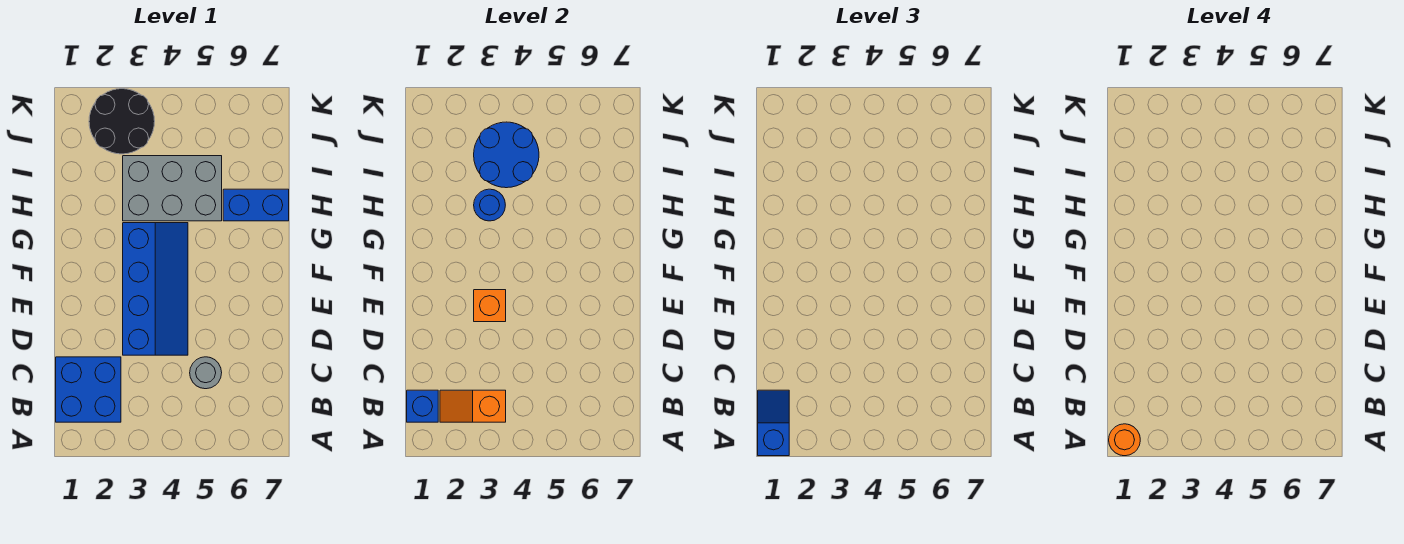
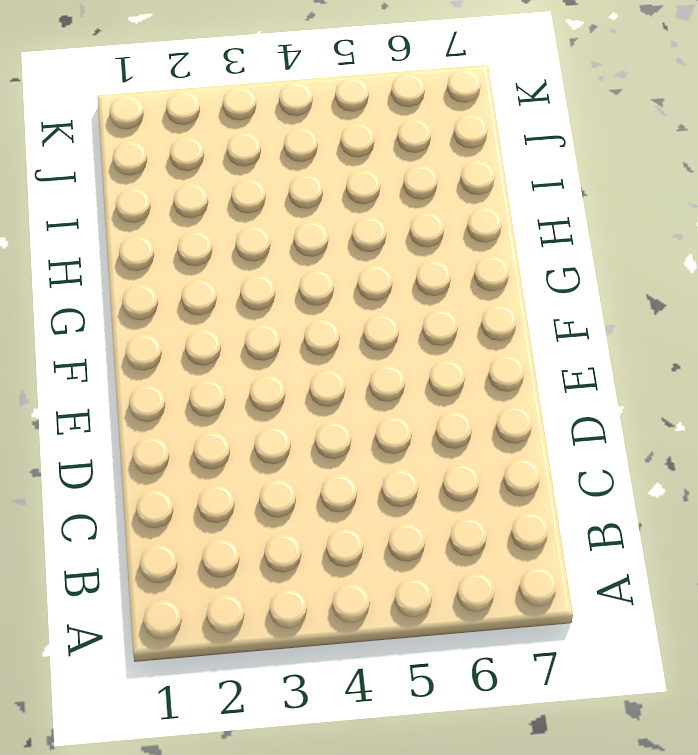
none -> blue brick B1:C2 level 1
none -> grey round brick C5 level 1
none -> blue slope D3:G4 level 1 top 3

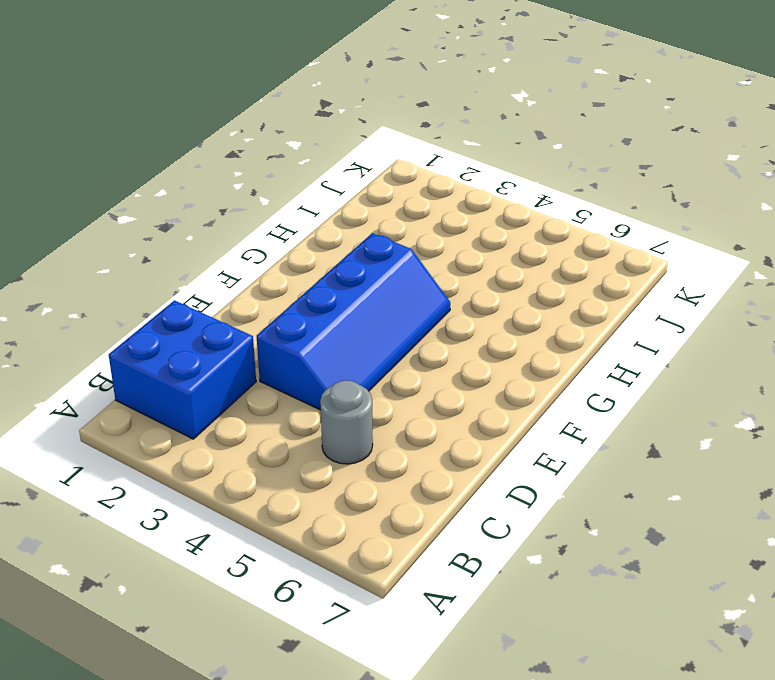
none -> grey brick H3:I5 level 1
none -> blue brick H6:H7 level 1
none -> black round brick J2:K3 level 1

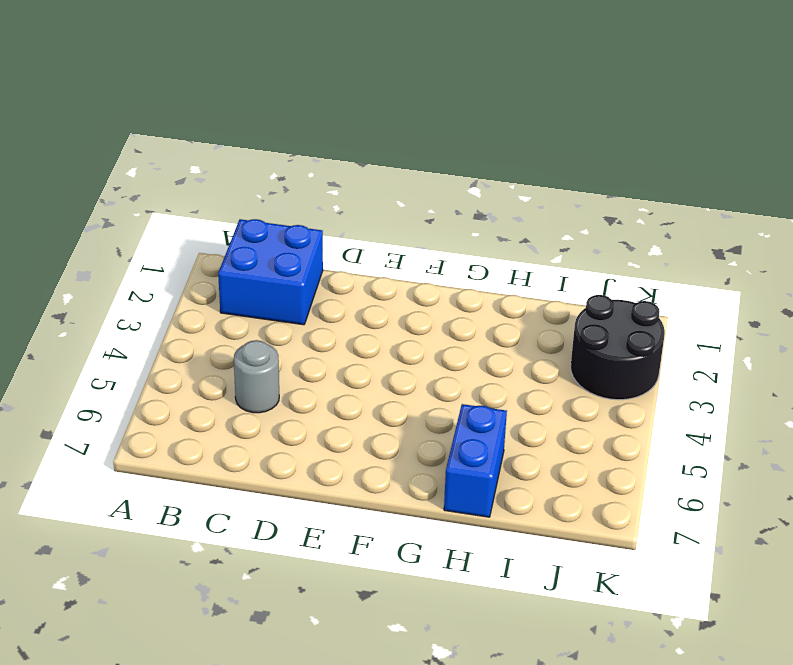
none -> blue slope D3:G4 level 1 top 3
none -> grey brick H3:I5 level 1
none -> blue brick B1 level 2

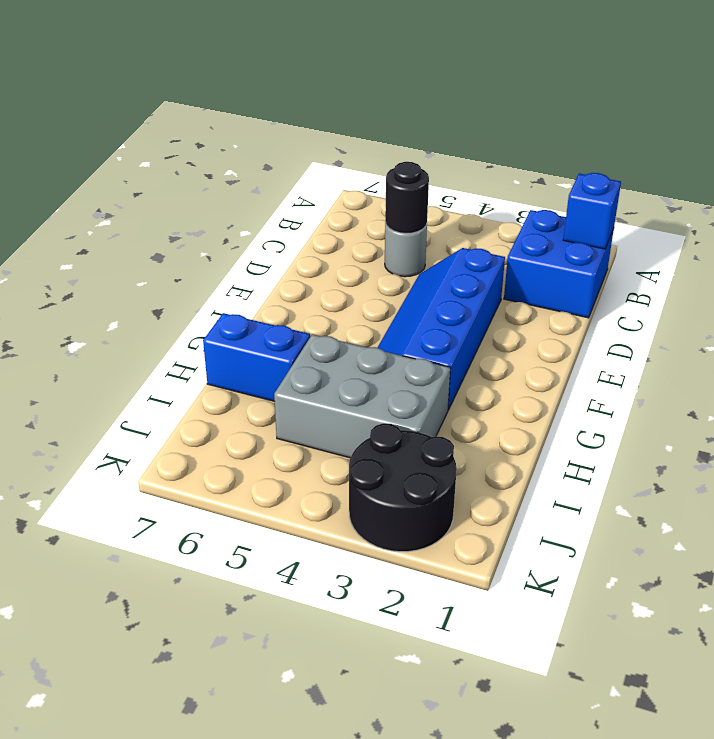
black round brick C5 level 2 -> none
none -> orange slope B2:B3 level 2 top 3
none -> orange brick E3 level 2
none -> blue round brick H3 level 2

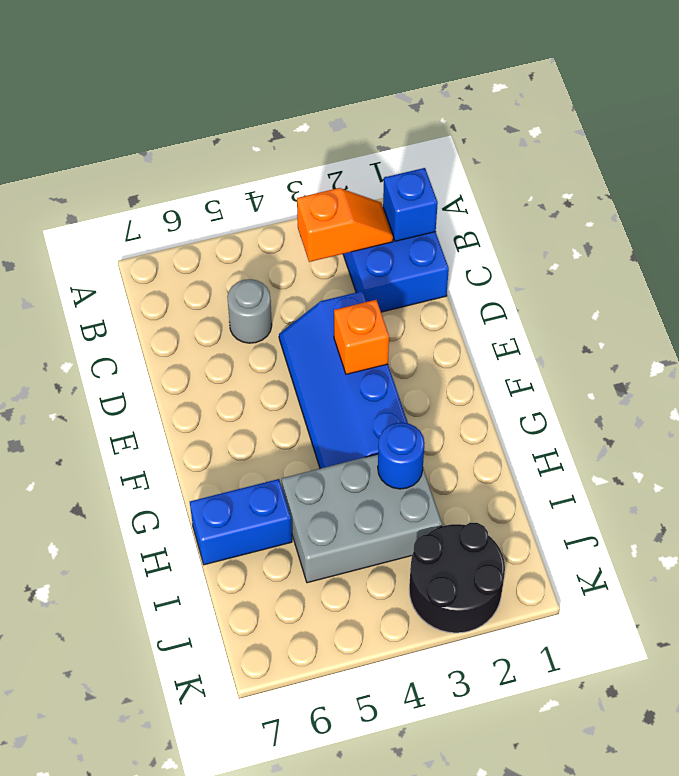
none -> blue round brick I3:J4 level 2
none -> blue slope A1:B1 level 3 top A
none -> orange round brick A1 level 4

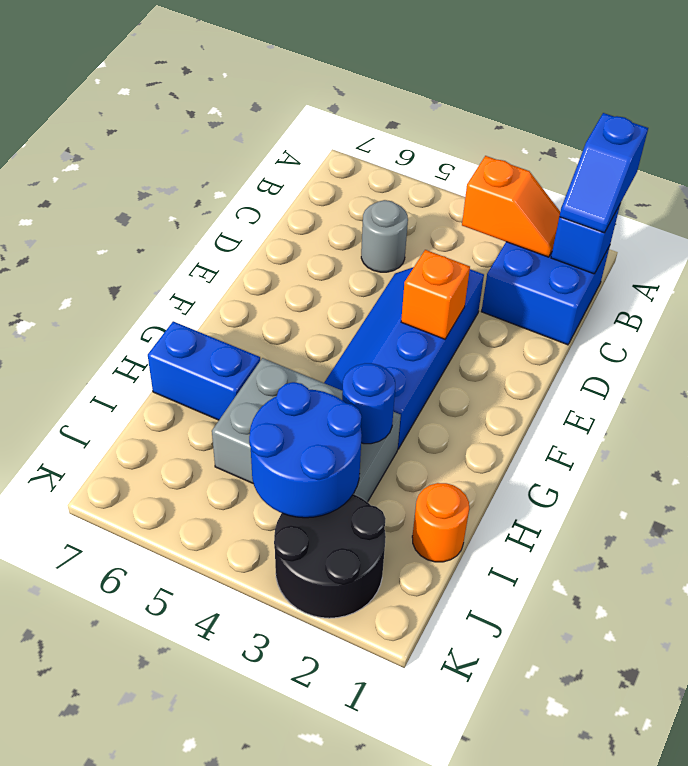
orange round brick I1 level 1 -> orange round brick A1 level 4

